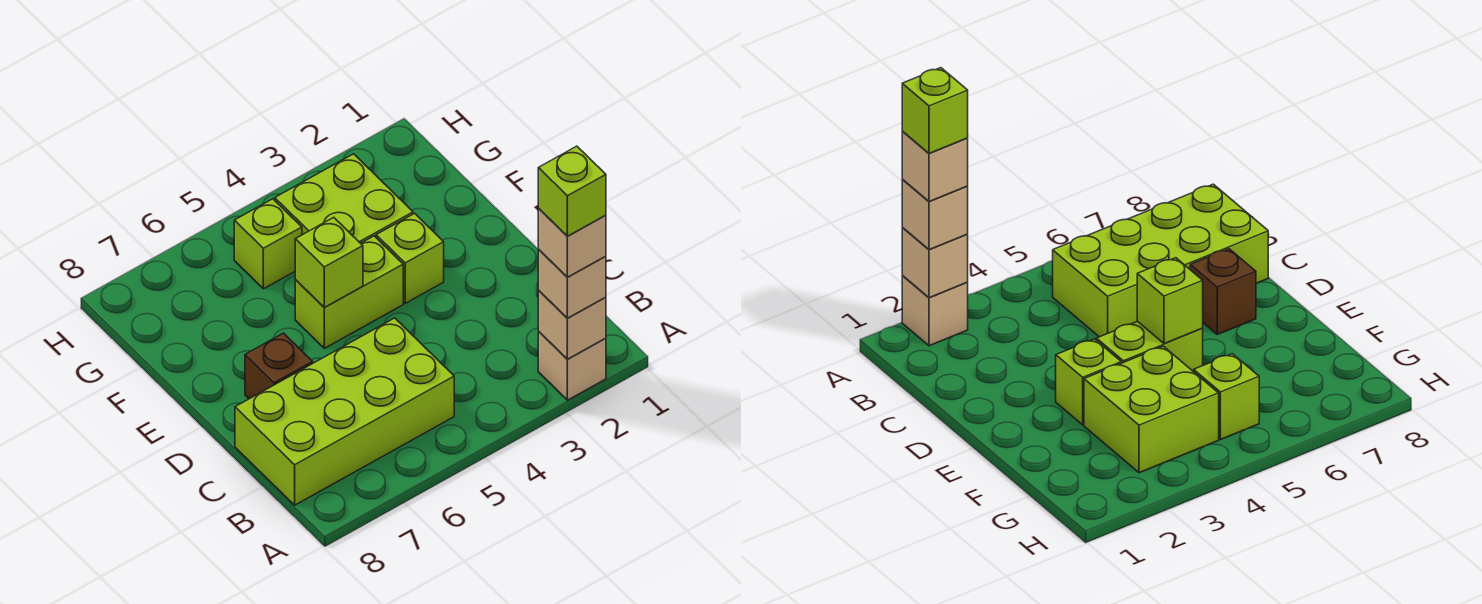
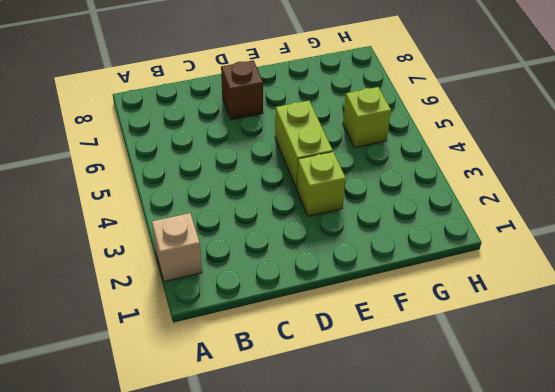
none -> lime brick B5:C8 level 1
none -> lime brick F3:G4 level 1
none -> tan brick A2 level 2

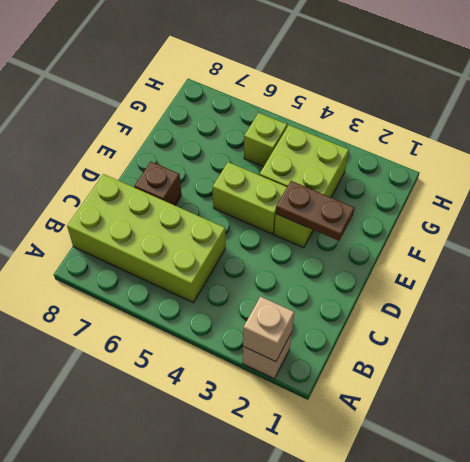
brown plate E2:E3 level 2 -> none
none -> lime brick E5 level 2
none -> tan brick A2 level 3
none -> tan brick A2 level 4

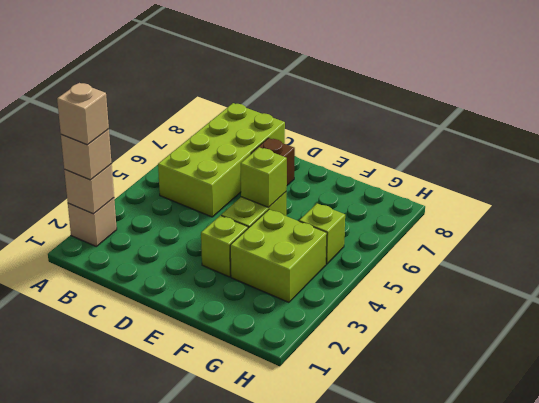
none -> lime brick A2 level 5

